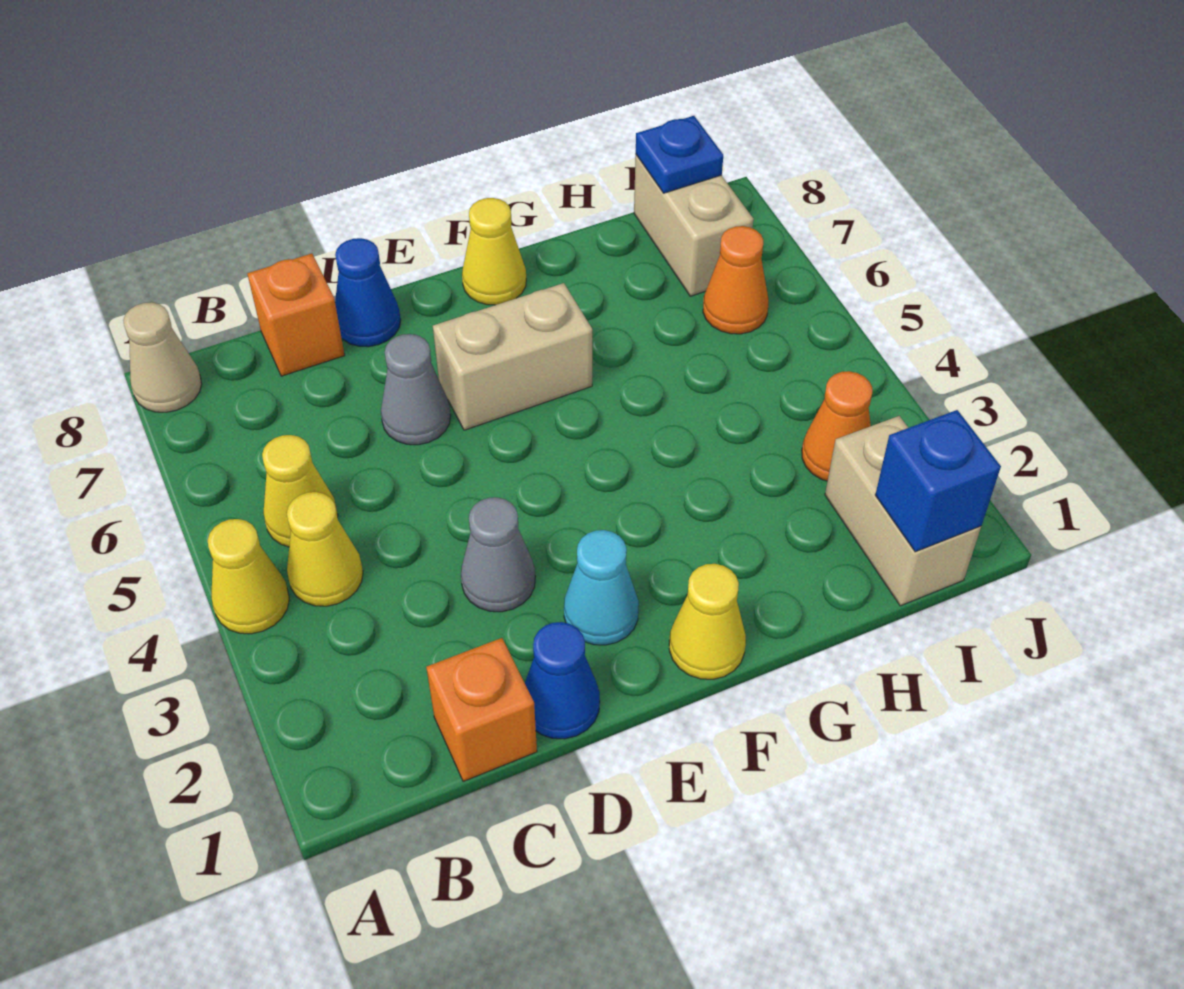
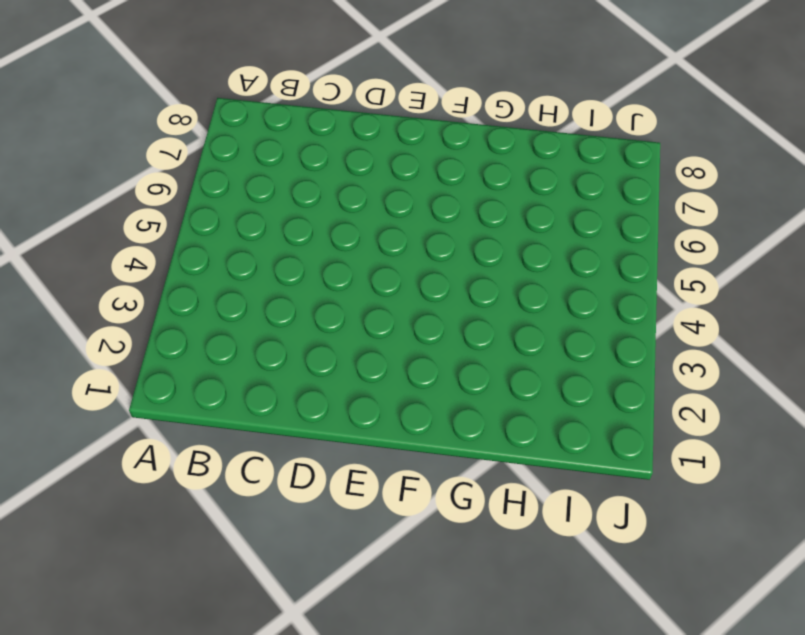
none -> yellow cone A4 level 1
none -> tan cone A8 level 1
none -> yellow cone B4 level 1

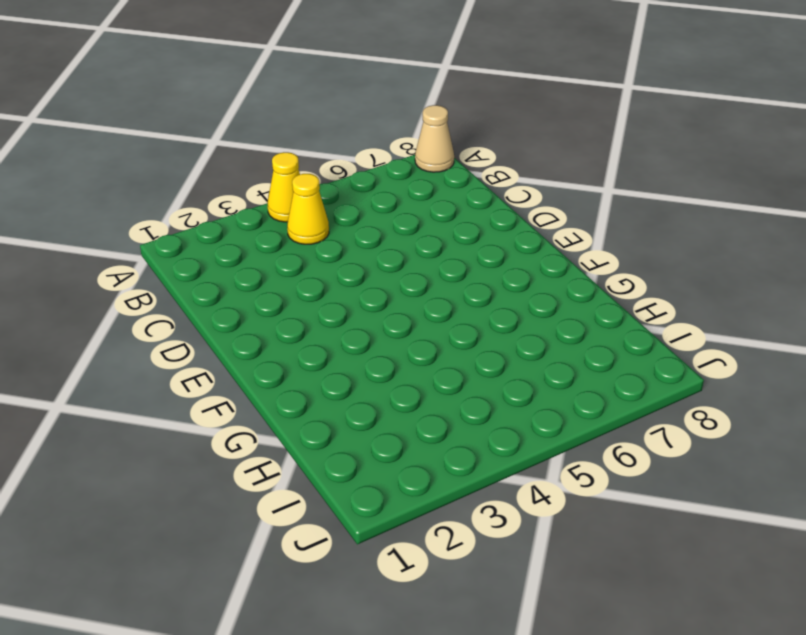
none -> yellow cone B5 level 1
none -> orange brick C1 level 1
none -> orange brick C8 level 1

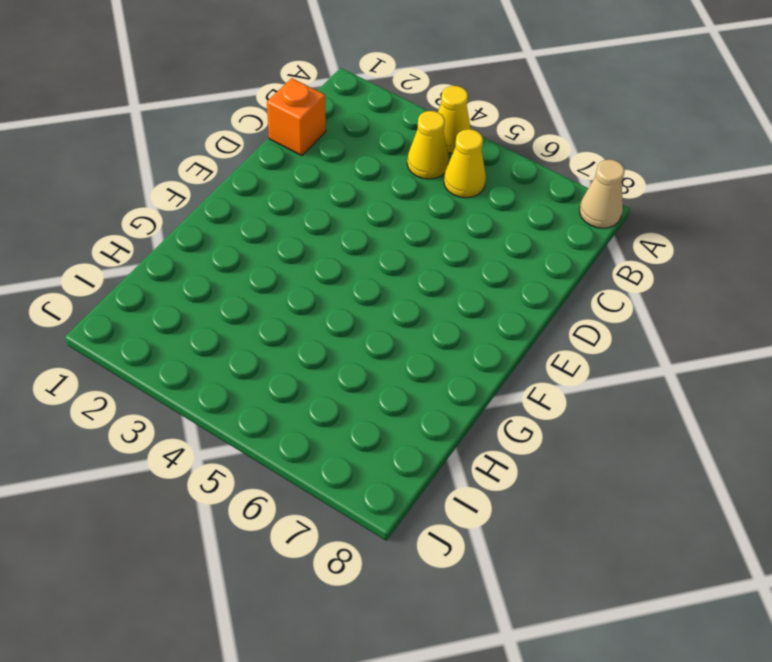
none -> orange brick C8 level 1
none -> blue cone D1 level 1
none -> grey cone D3 level 1

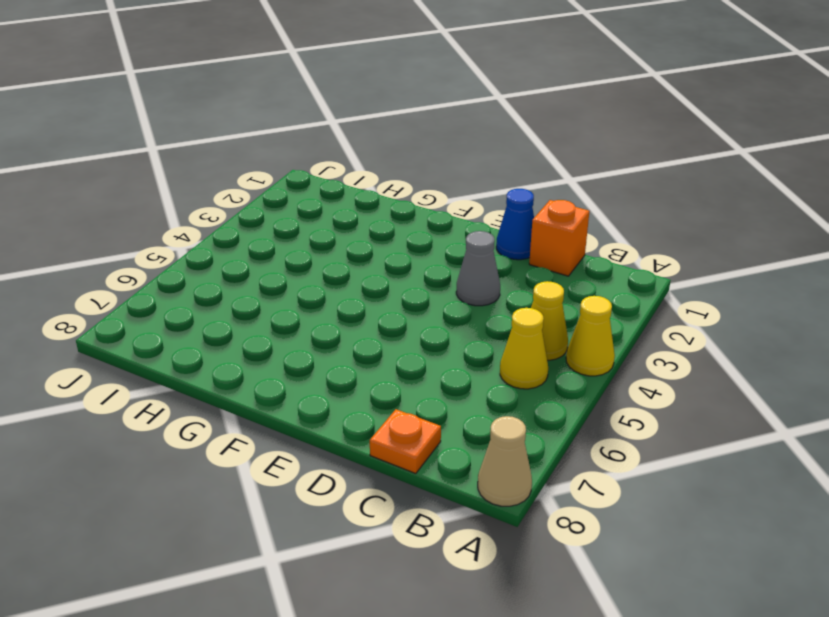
orange plate C8 level 1 -> orange brick C8 level 1
none -> grey cone D6 level 1
none -> blue cone D8 level 1
none -> cyan cone E2 level 1

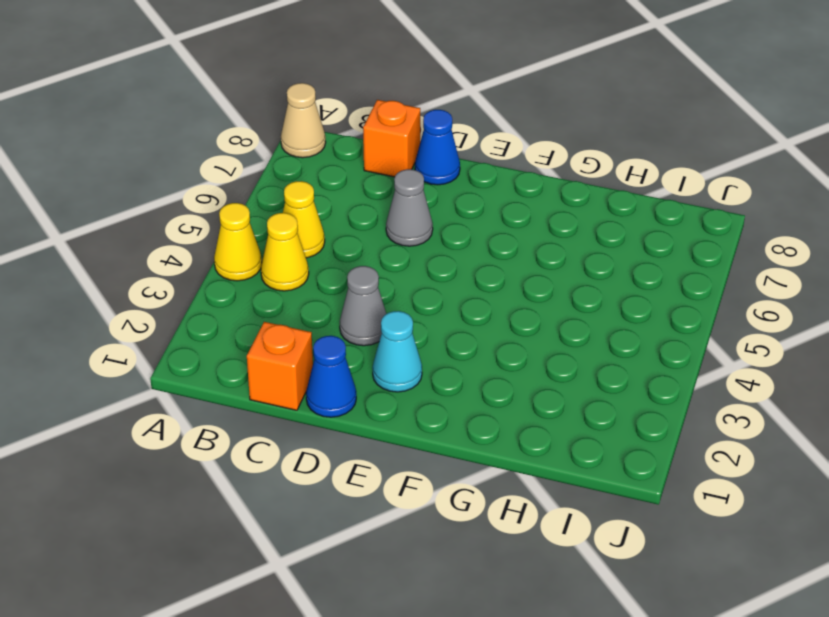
none -> tan brick E6:F6 level 1
none -> yellow cone F1 level 1
none -> yellow cone F8 level 1

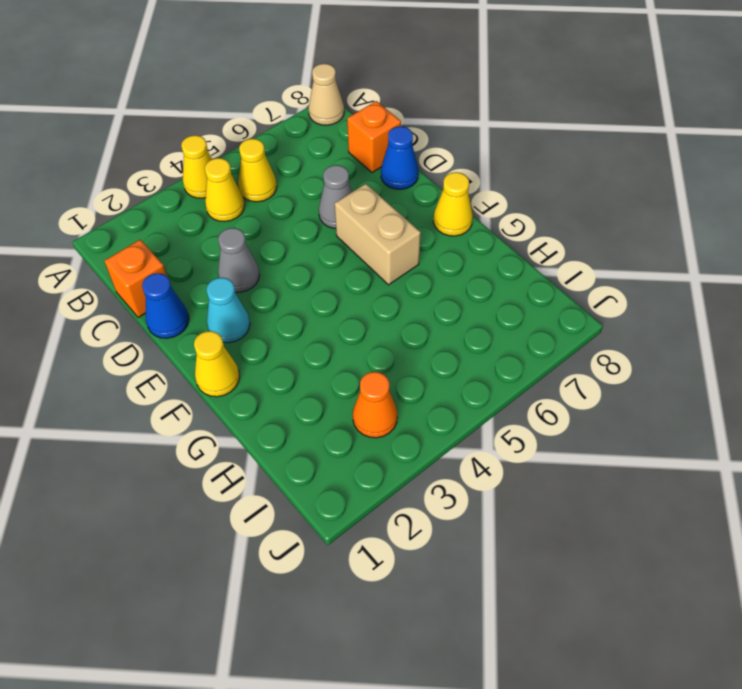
none -> tan brick I1:I2 level 1
none -> orange cone I6 level 1
none -> tan brick I7:I8 level 1

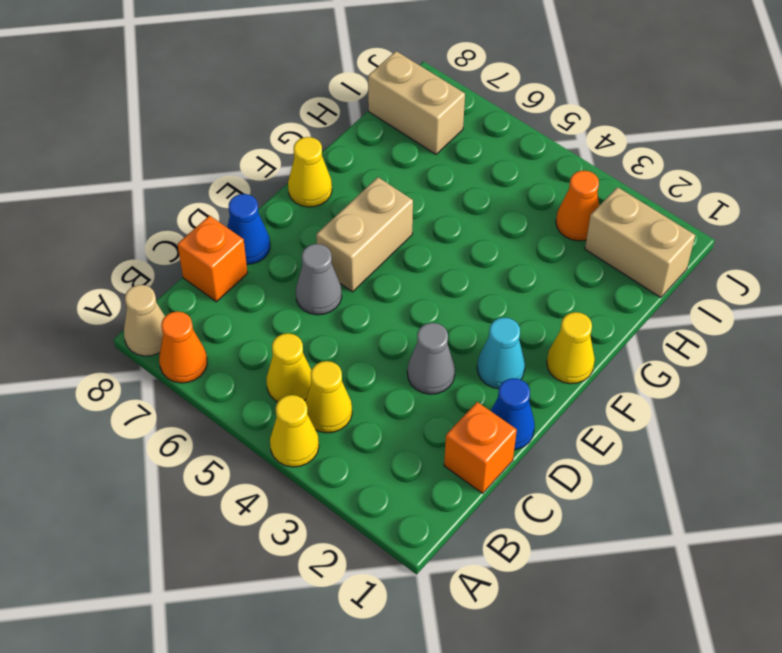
orange cone A7 level 1 -> orange cone I6 level 1
none -> blue brick I1 level 2
none -> blue plate I8 level 2

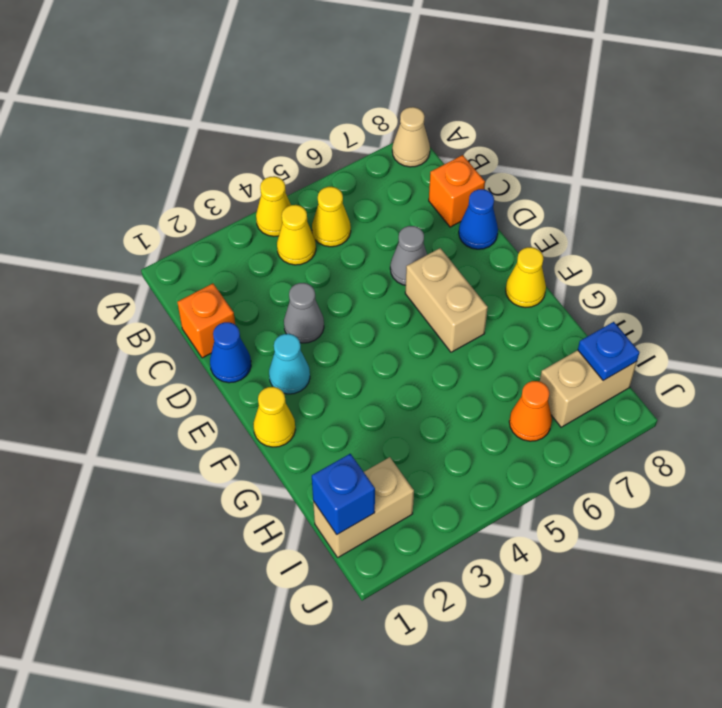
none -> orange cone I3 level 1

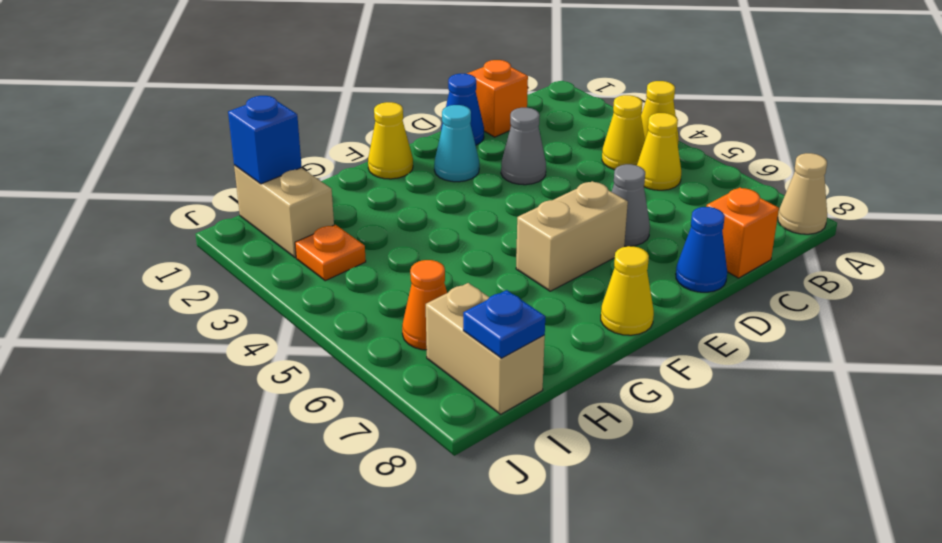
orange plate I3 level 1 -> orange cone I3 level 1

